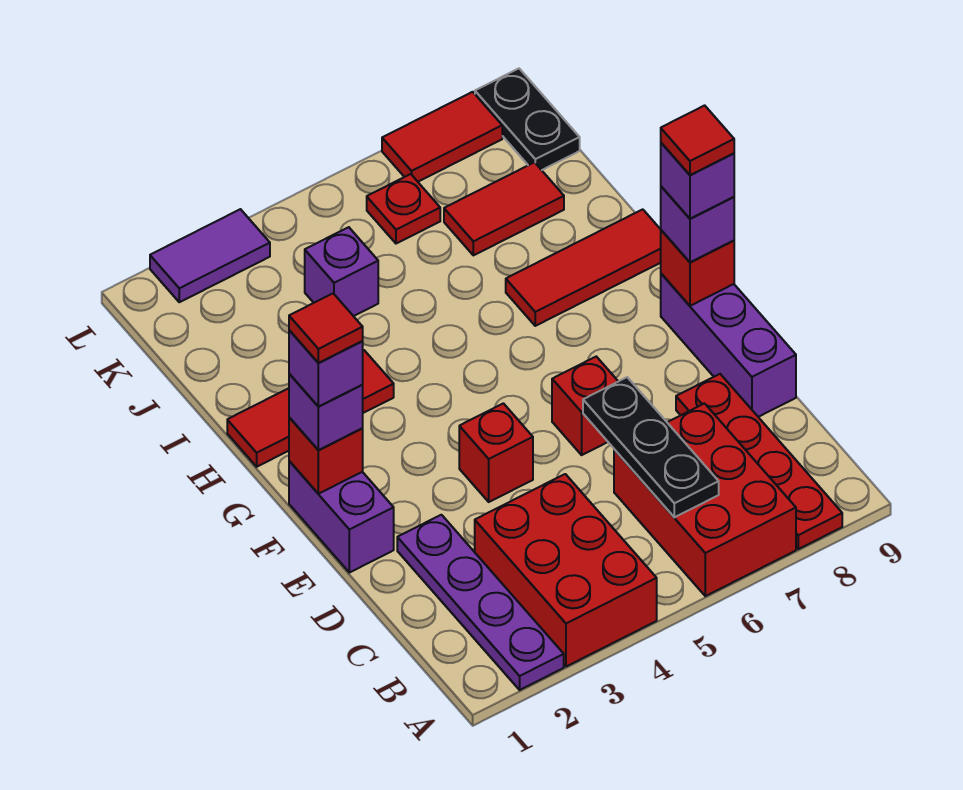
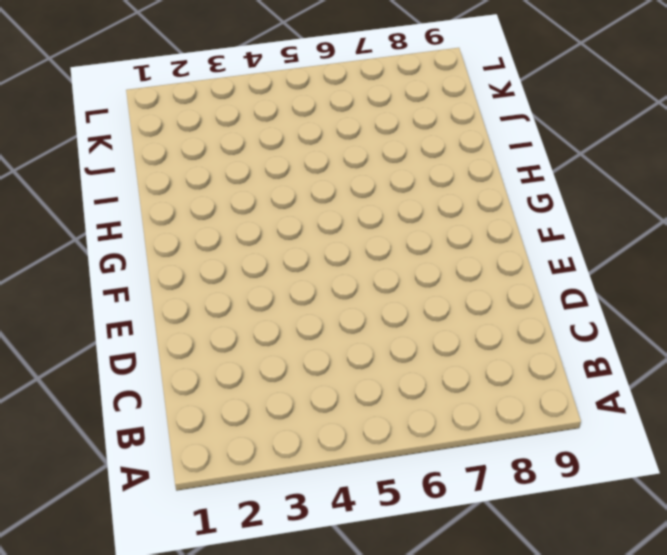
none -> purple plate A2:D2 level 1
none -> red brick A3:C4 level 1
none -> red brick A6:C7 level 1

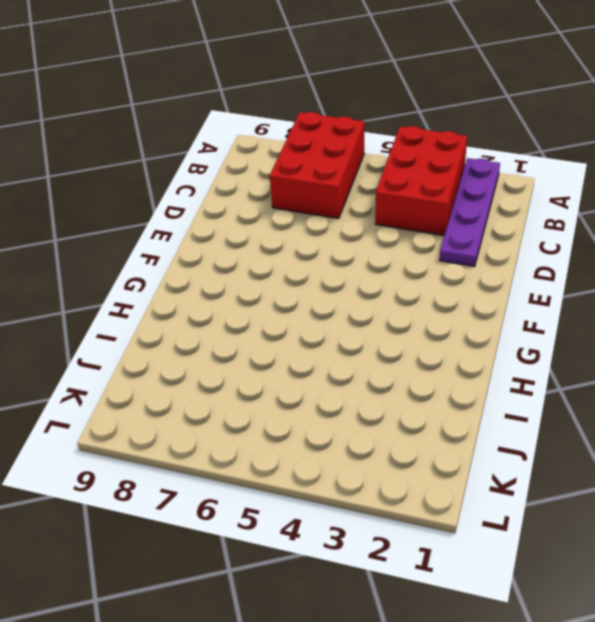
none -> red plate A8:D8 level 1
none -> purple brick D9:F9 level 1
none -> purple brick E1:F1 level 1

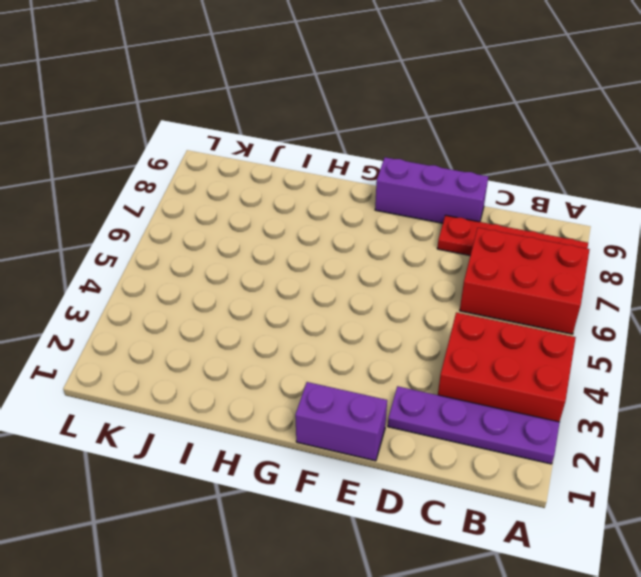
none -> red brick E4 level 1
none -> red brick E6 level 1
none -> red tile H1:H3 level 1

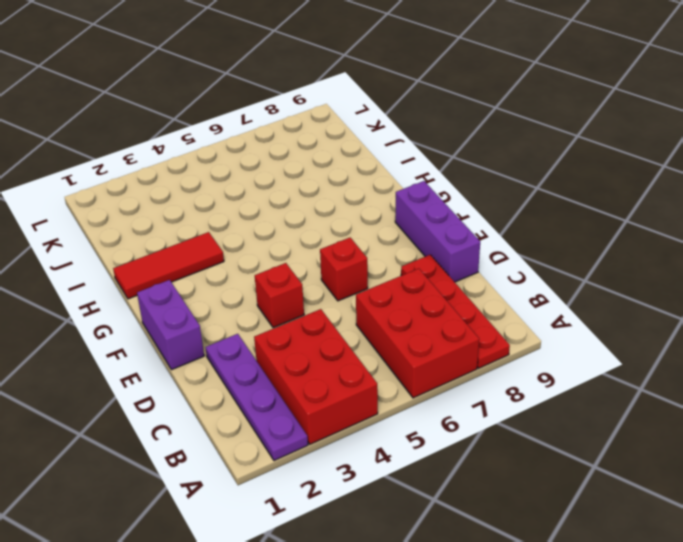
none -> red tile H7:H9 level 1
none -> purple brick J4 level 1
none -> red tile J7:J8 level 1

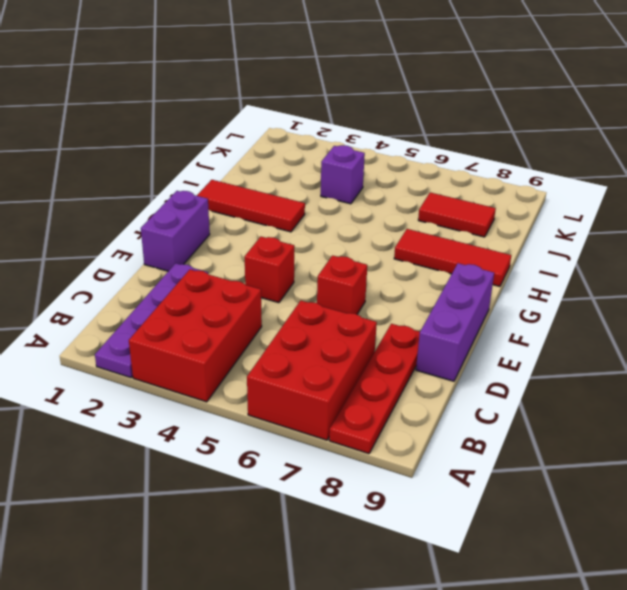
none -> red plate K6 level 1
none -> black plate K9:L9 level 1
none -> purple tile L2:L3 level 1

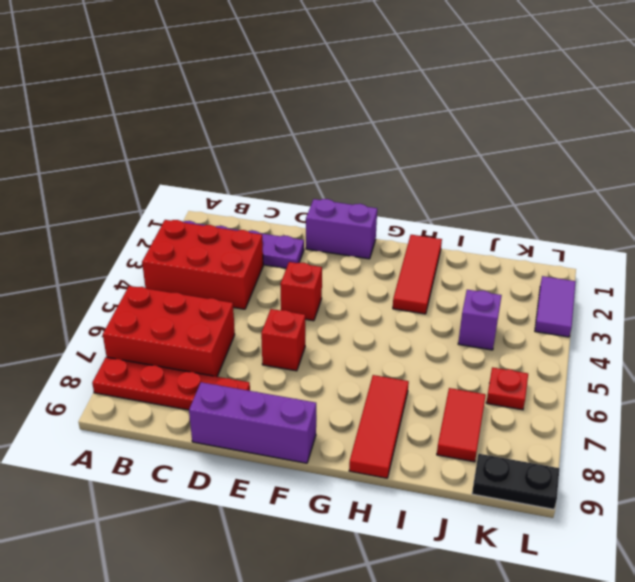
none -> red tile L7:L8 level 1
none -> black plate B6:D6 level 2
none -> red brick F1 level 2

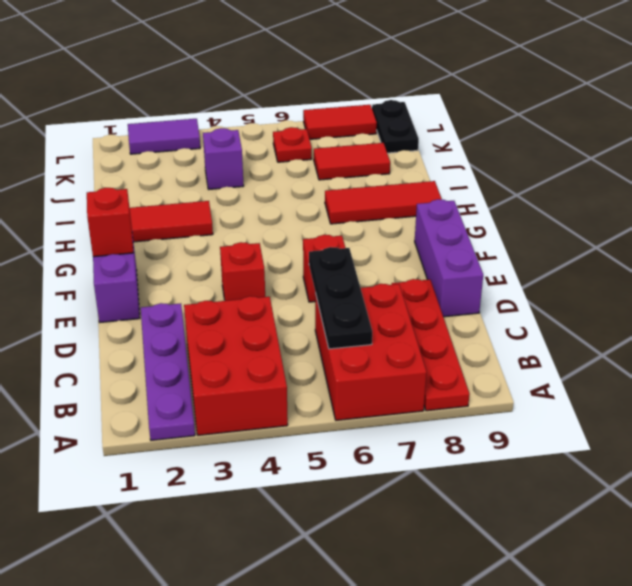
none -> red brick F9 level 2
none -> purple brick F1 level 3
none -> purple brick F9 level 3

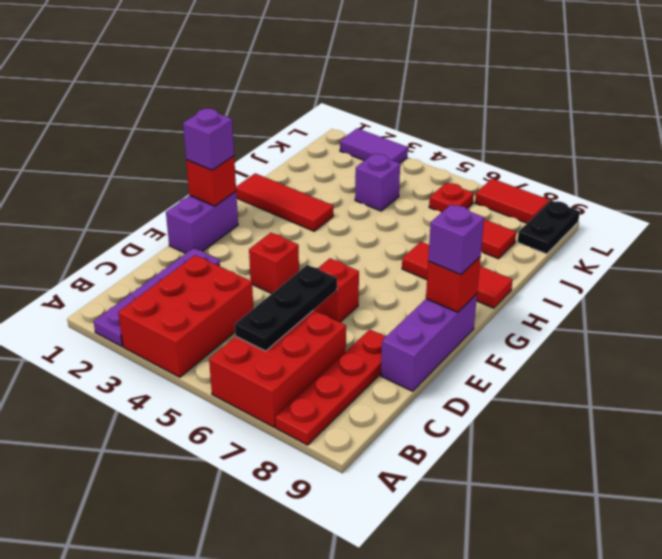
none -> purple brick F1 level 4
none -> purple brick F9 level 4
none -> red tile F1 level 5

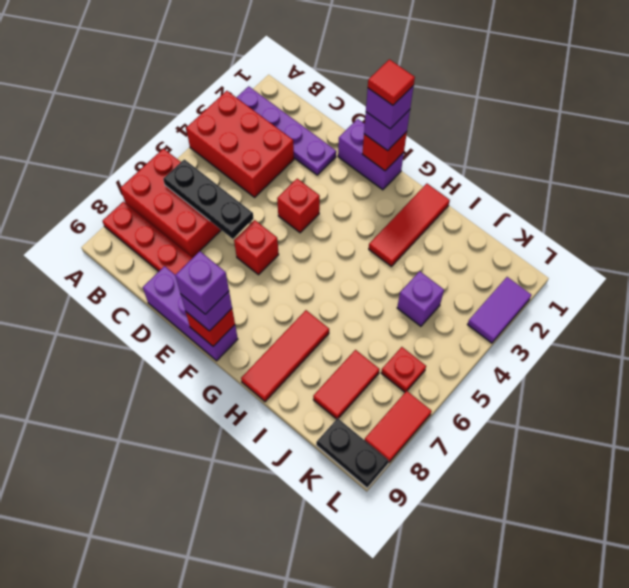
none -> red tile F9 level 5

